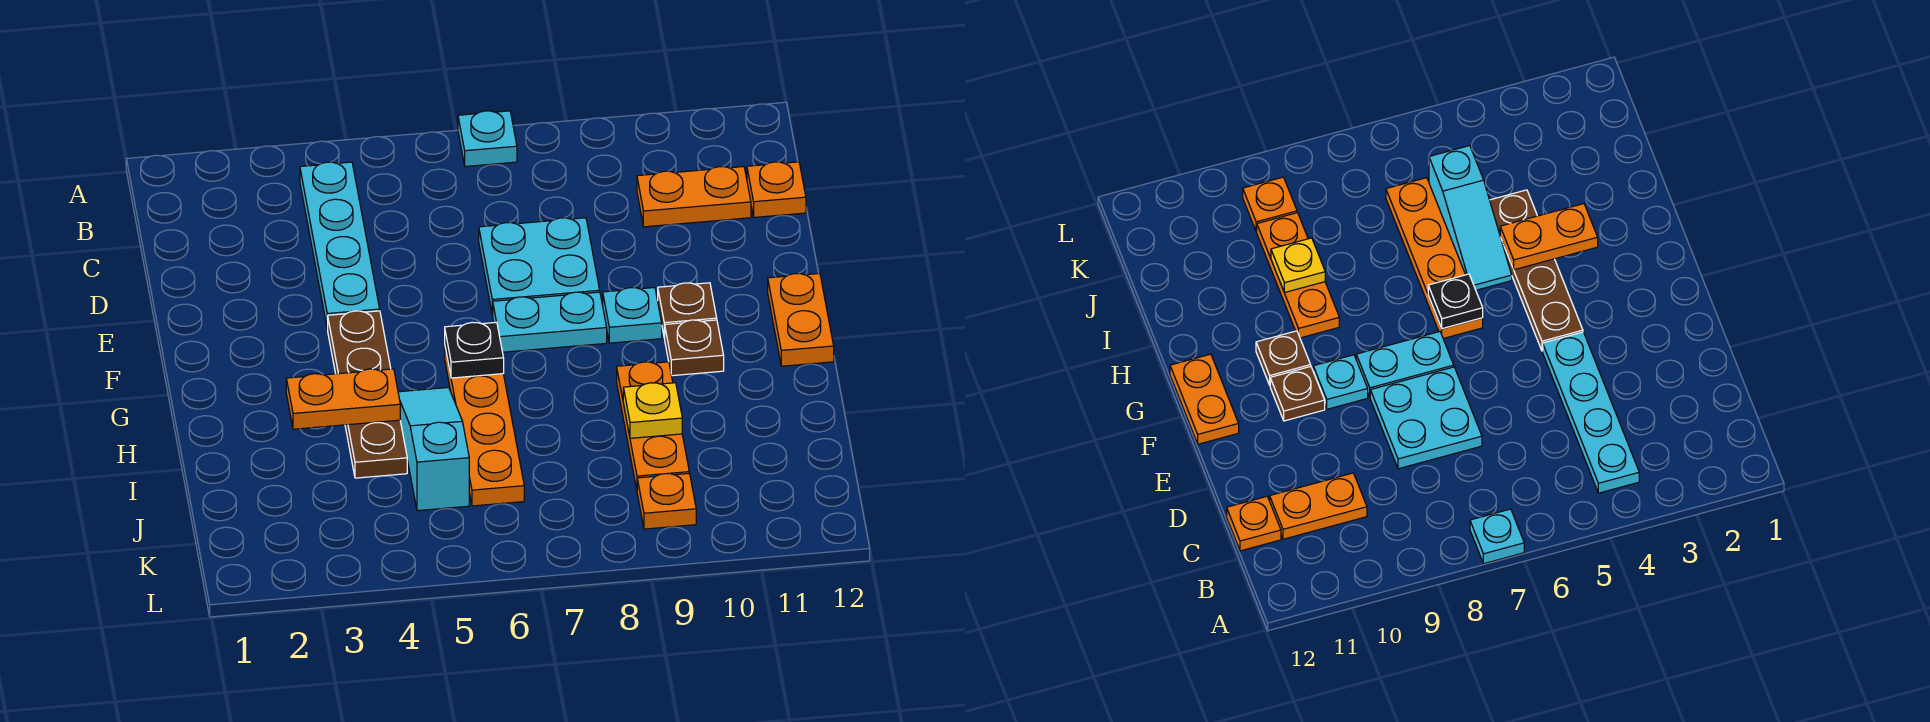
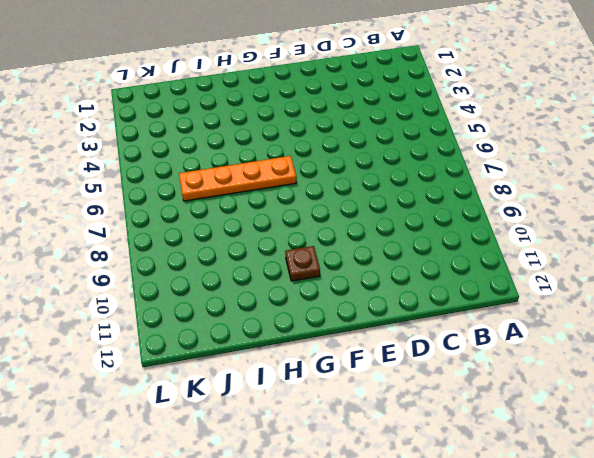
none -> cyan plate A7 level 1
none -> cyan plate B4:E4 level 1
none -> orange plate C10:C11 level 1

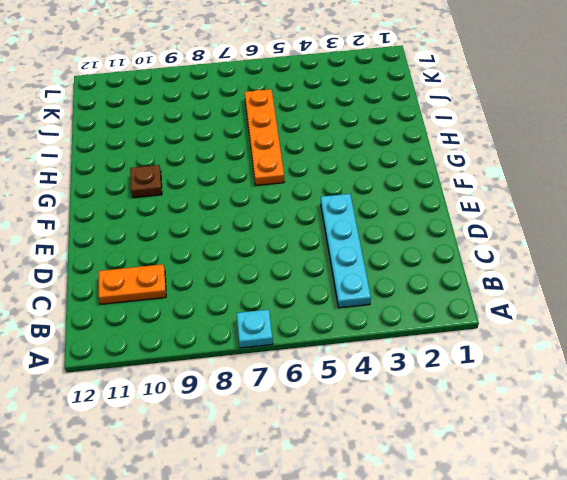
none -> orange plate C12 level 1
none -> cyan plate D7:E8 level 1
none -> brown plate F4:I4 level 1

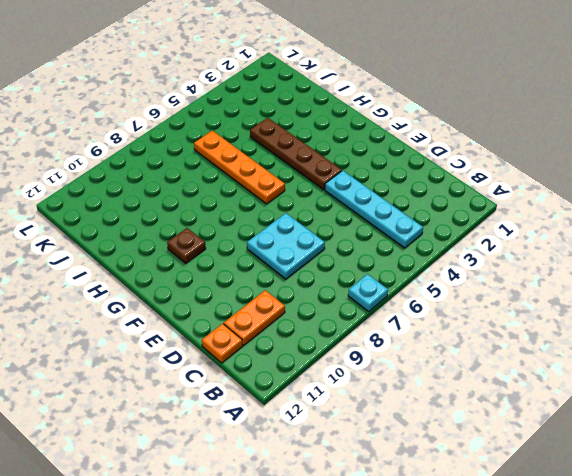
none -> cyan plate F7:F8 level 1
none -> cyan plate F9 level 1
none -> brown plate F10 level 1

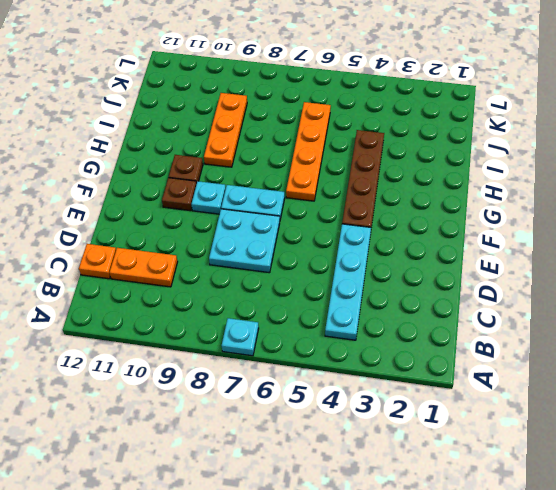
none -> orange plate F12:G12 level 1
none -> cyan slope H5:J5 level 1 top J
none -> orange plate K9 level 1

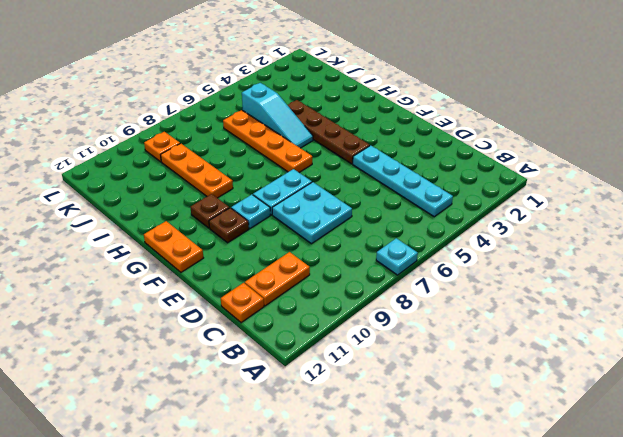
none -> black plate G6 level 2
none -> orange plate H3:H4 level 2
none -> yellow plate I9 level 2

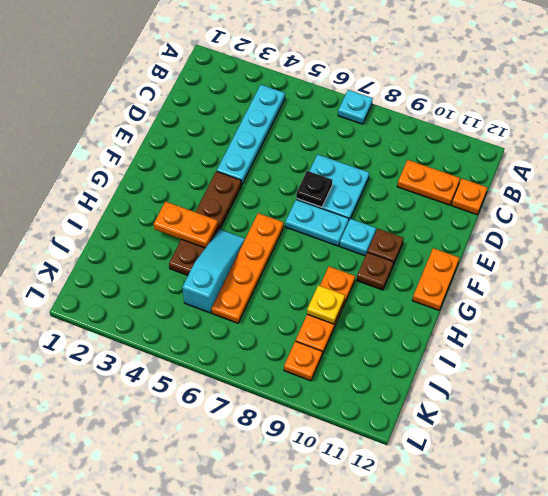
black plate E7 level 2 -> black plate G6 level 2

